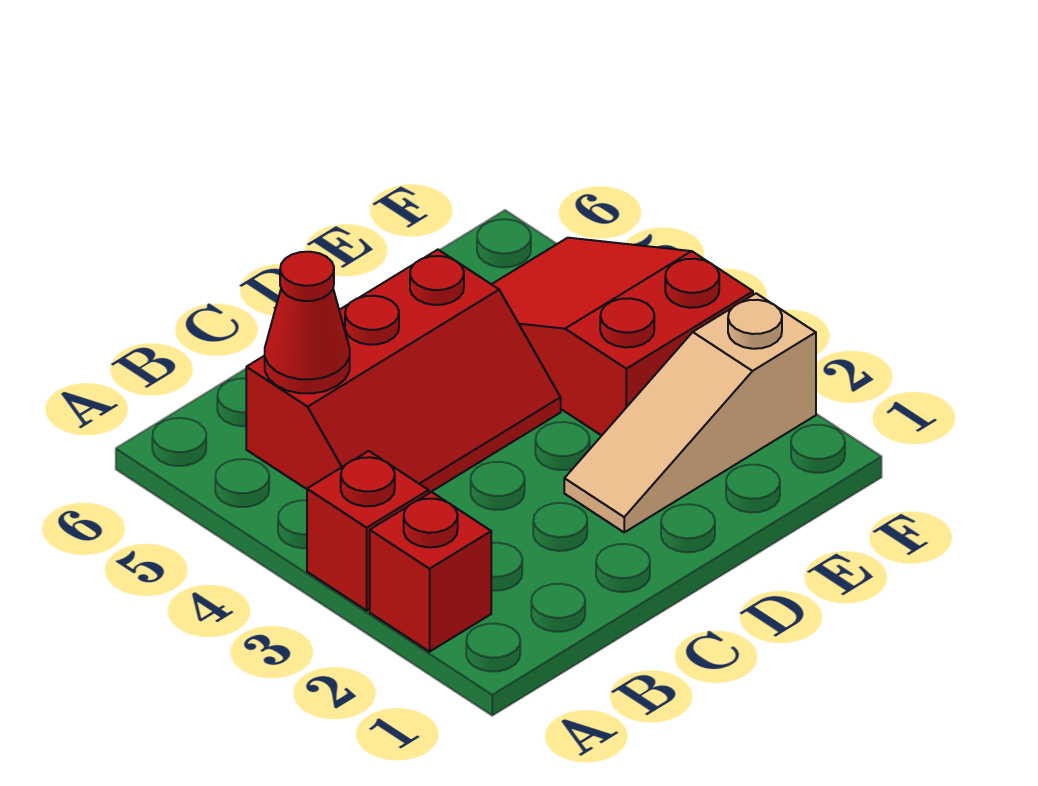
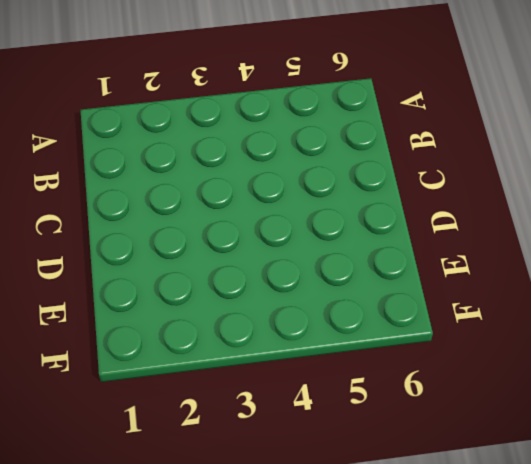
none -> red brick A2 level 1
none -> red brick A3 level 1

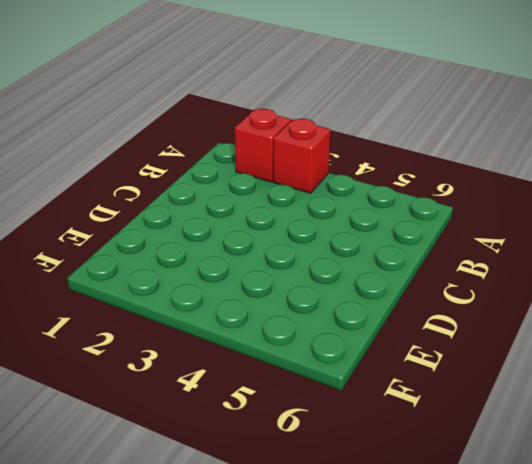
none -> red slope B4:D5 level 1 top 5
none -> tan slope D2:F2 level 1 top F

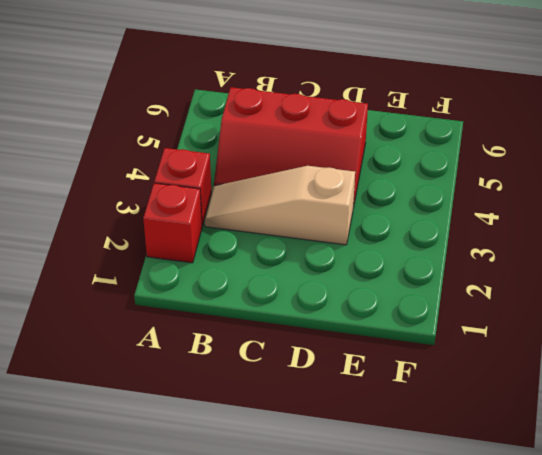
tan slope B3:D3 level 1 top D -> tan slope D2:F2 level 1 top F
none -> red slope E3:F5 level 1 top 3
none -> red cone B5 level 2

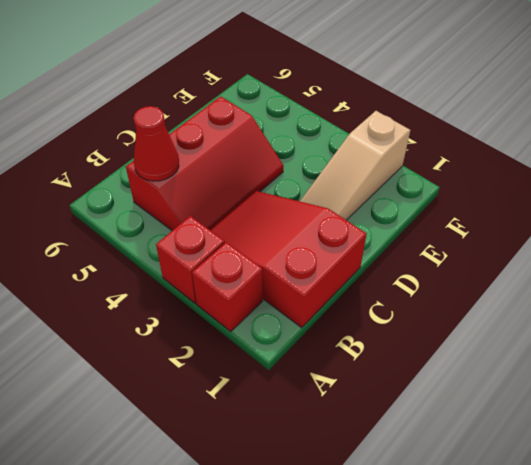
red slope B1:C3 level 1 top 1 -> red slope E3:F5 level 1 top 3

